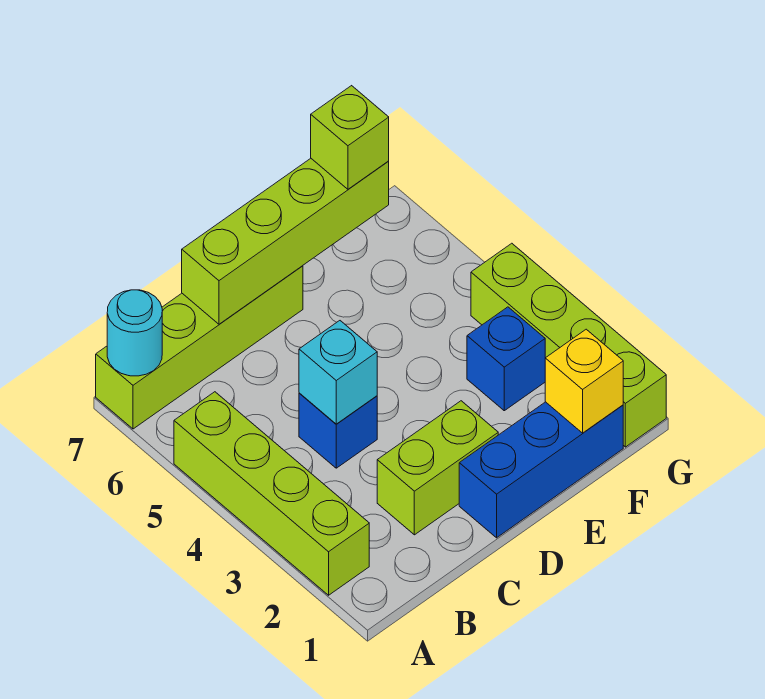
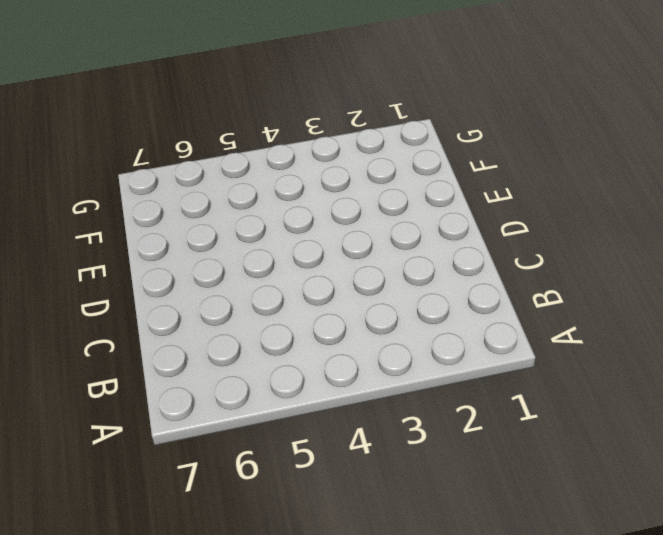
none -> lime brick A2:A5 level 1
none -> lime brick A7:D7 level 1
none -> lime brick C2:D2 level 1

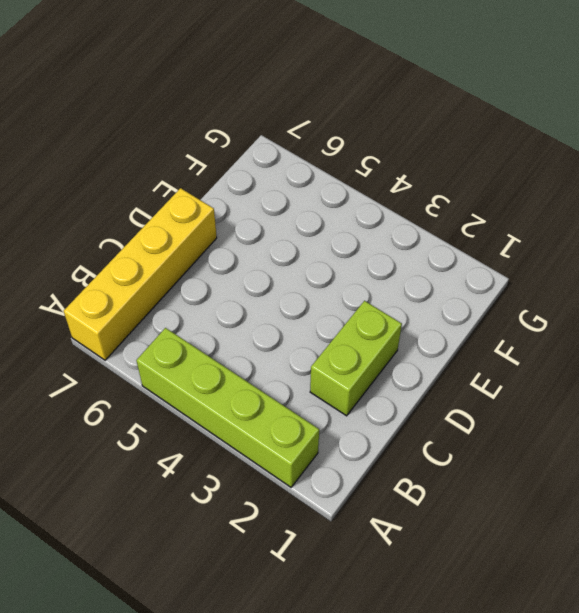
yellow brick A7:D7 level 1 -> lime brick A7:D7 level 1
none -> blue brick C4 level 1
none -> blue brick D1:F1 level 1
none -> blue brick F3 level 1

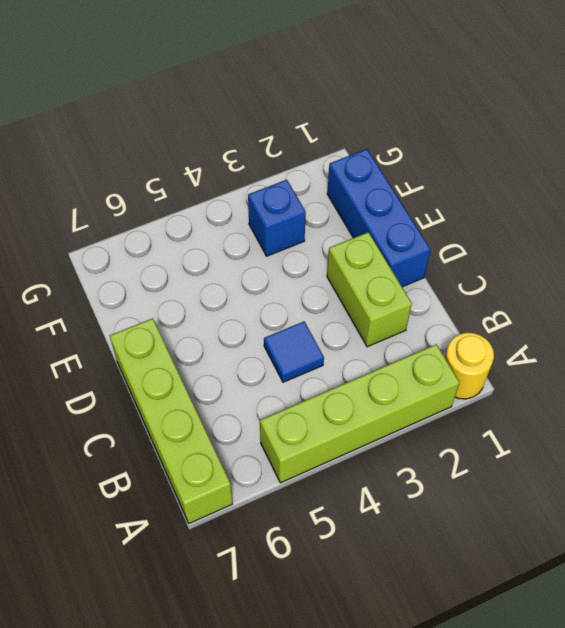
yellow round brick A1 level 1 -> none
blue tile C4 level 1 -> blue brick C4 level 1
none -> lime brick G1:G4 level 1
none -> cyan round brick A7 level 2
none -> cyan brick C4 level 2

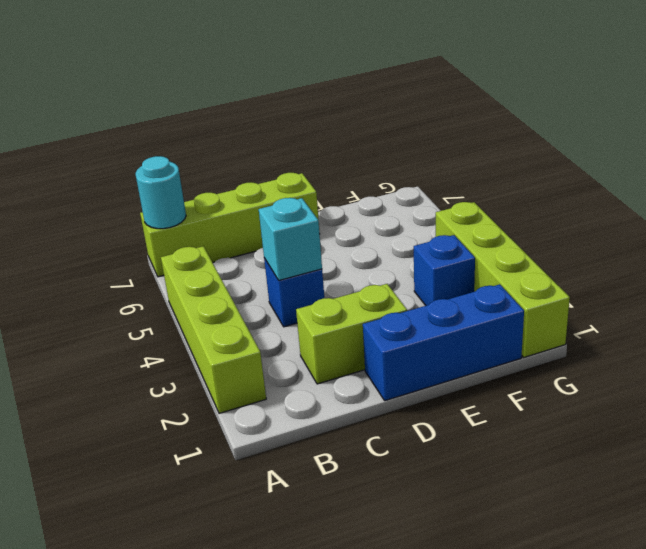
none -> lime brick C7:F7 level 2
none -> yellow brick F1 level 2
none -> lime brick F7 level 3

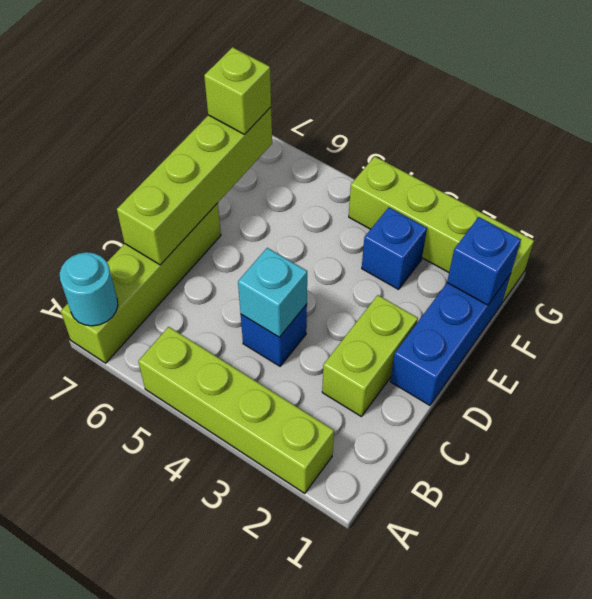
blue brick F1 level 2 -> yellow brick F1 level 2

